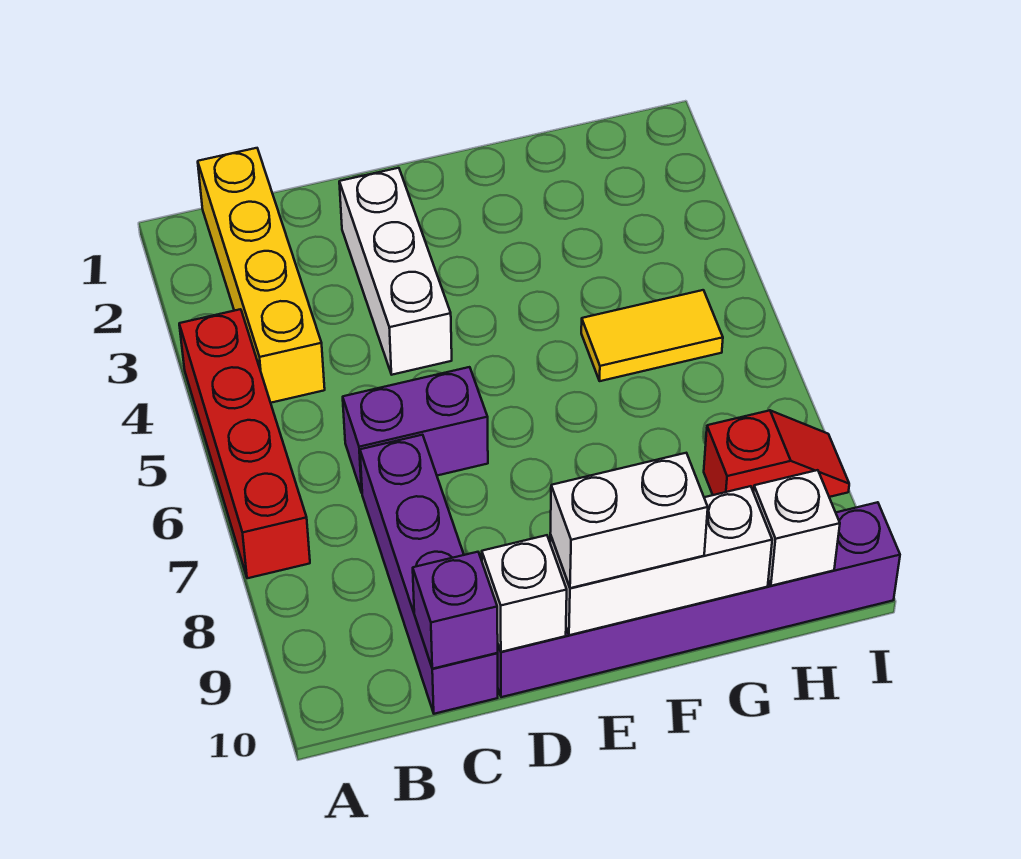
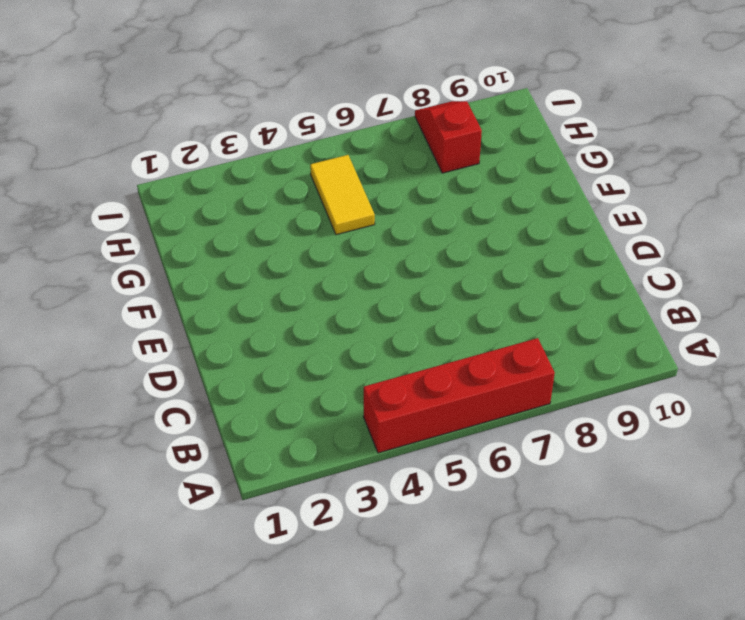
none -> yellow brick B1:B4 level 1
none -> purple brick C6:D6 level 1
none -> purple brick C7:C10 level 1

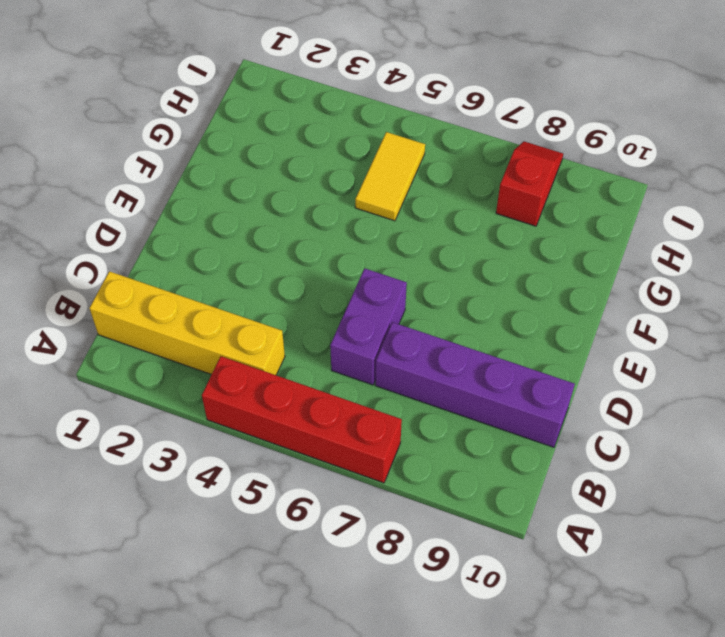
none -> white brick D2:D4 level 1
none -> purple brick D10:I10 level 1
none -> purple brick C10 level 2

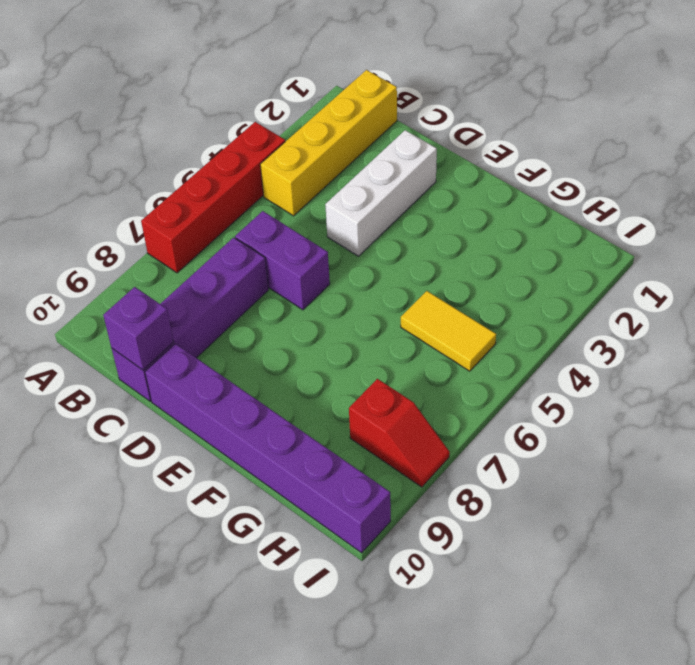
none -> white brick D10 level 2
none -> white brick E10:G10 level 2
none -> white brick H10 level 2

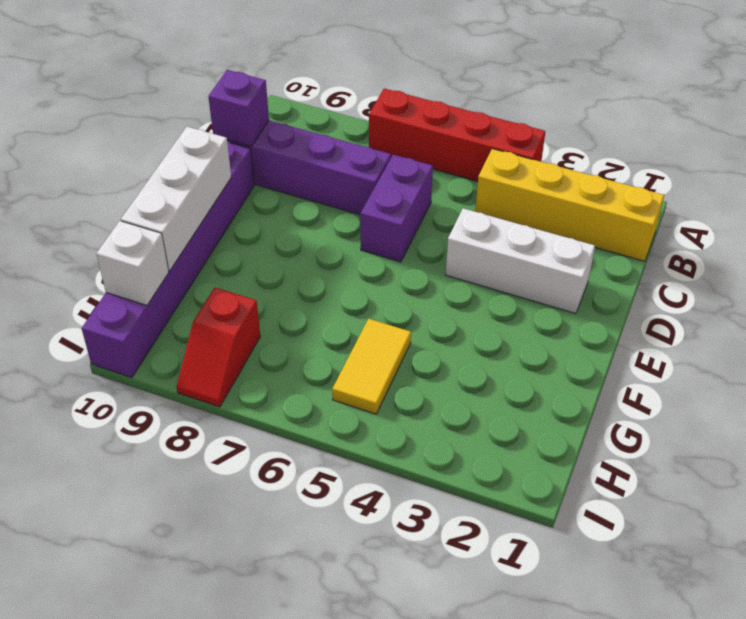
none -> white brick D10 level 2
none -> white brick E10:F10 level 3

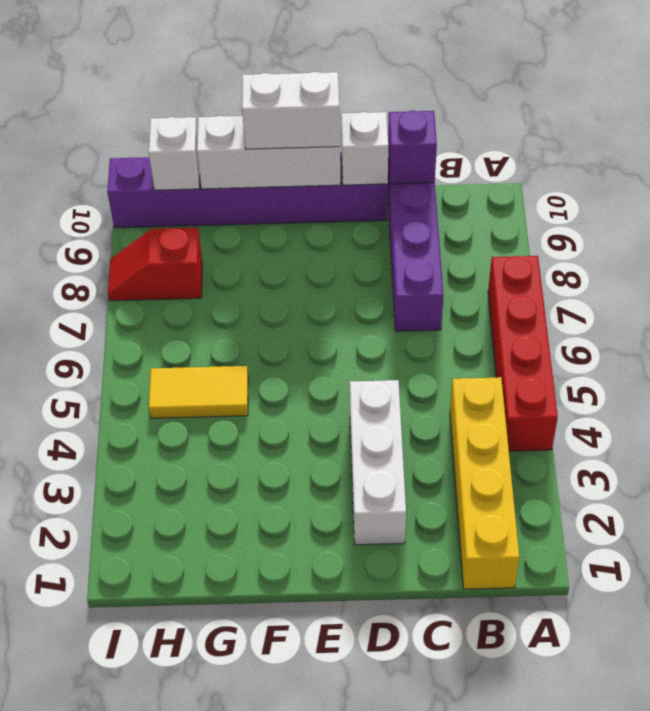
none -> purple brick C6:D6 level 1

